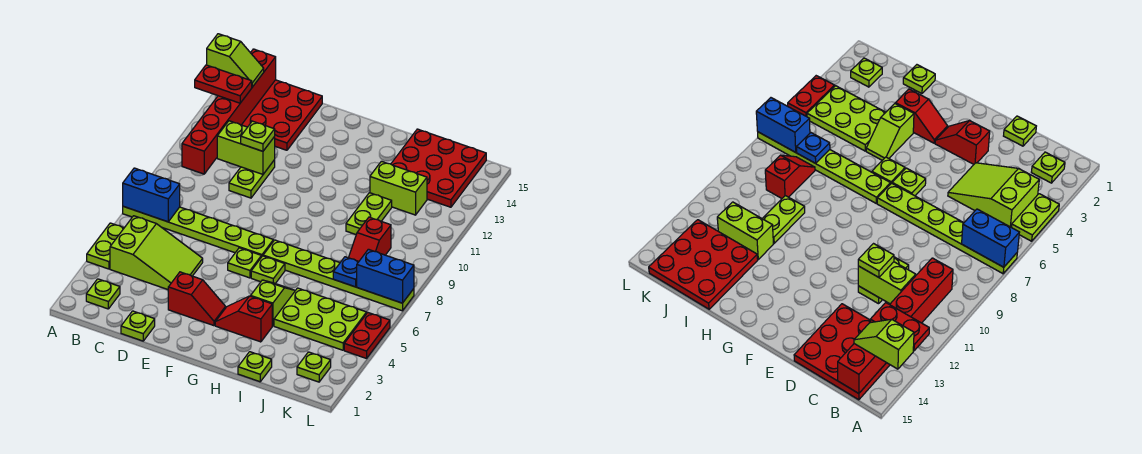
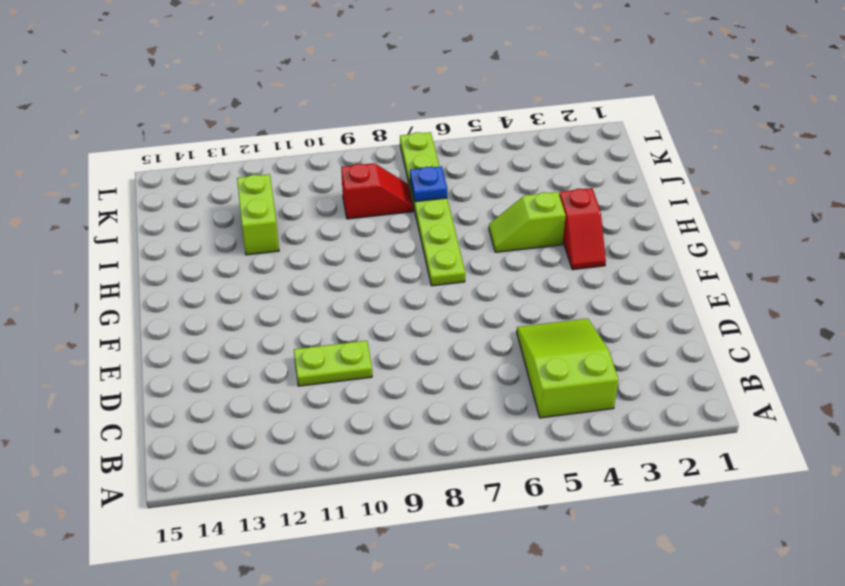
none -> lime plate A4:A5 level 1
none -> lime plate A7:F7 level 1
none -> lime plate B2 level 1

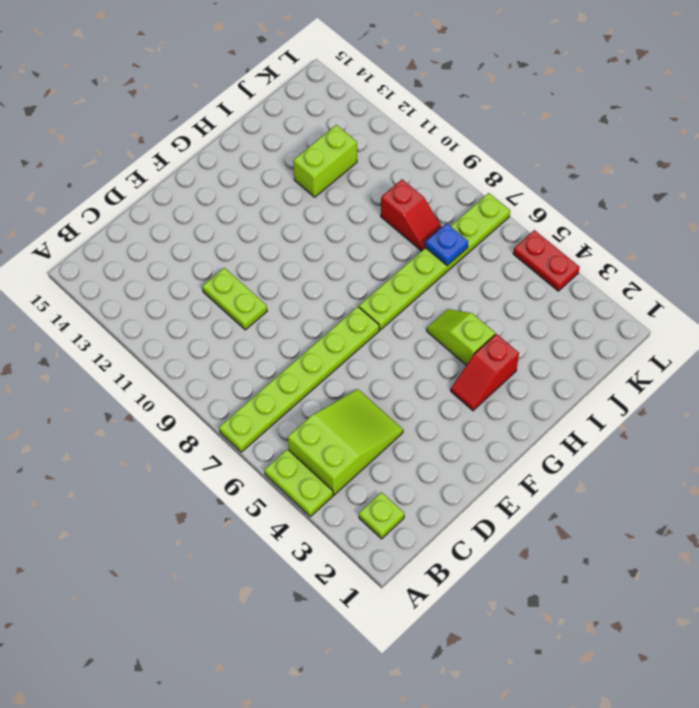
none -> red plate B13:D15 level 1
none -> lime plate D1 level 1
none -> red slope E3:F3 level 1 top E

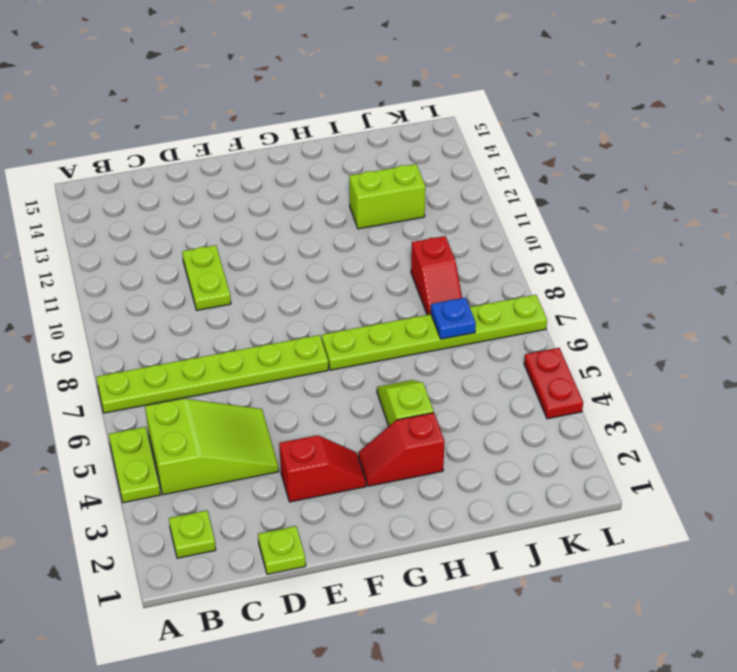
none -> red plate B13:D15 level 1
none -> lime plate F6 level 1
none -> lime plate G6 level 1

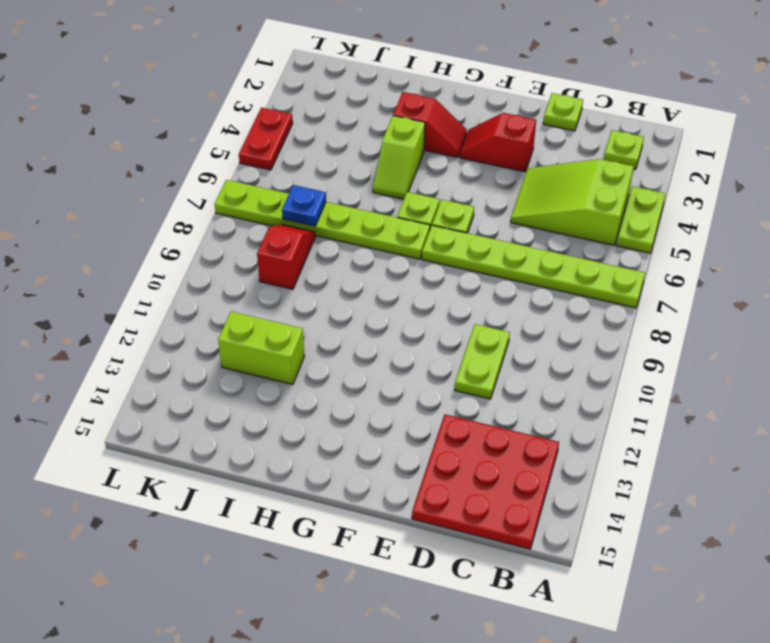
none -> lime plate I1 level 1
none -> lime plate I4:K5 level 1
none -> lime plate I10:I11 level 1

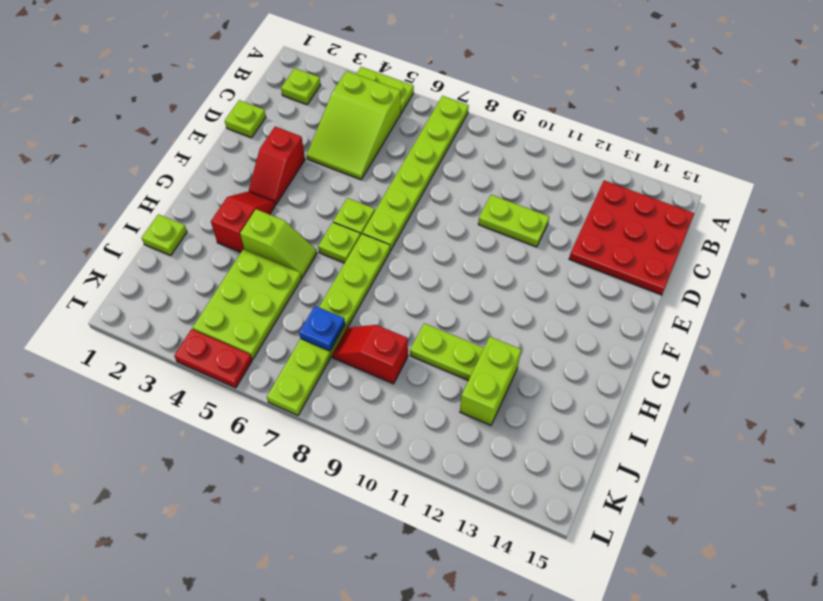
none -> red plate I13:K15 level 1
none -> lime plate K2 level 1
none -> blue brick A7:B7 level 2

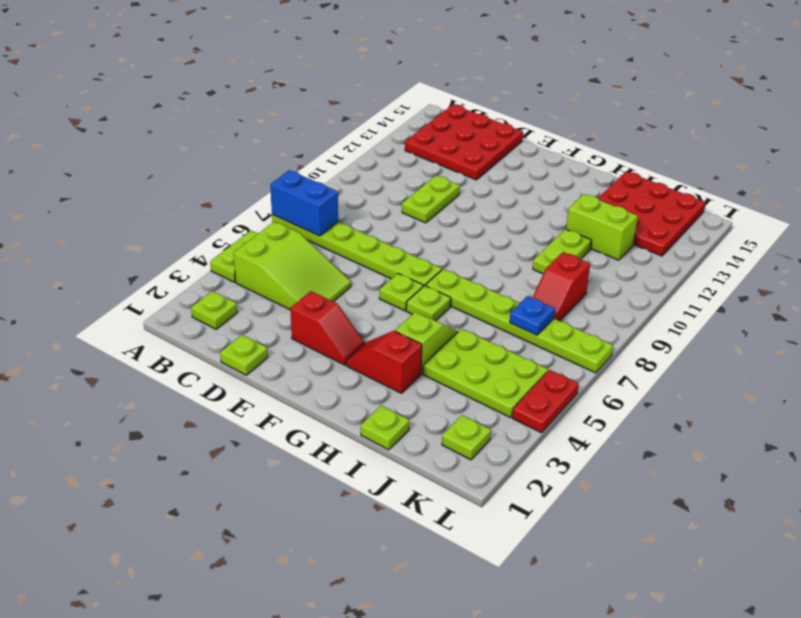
none -> red brick B10:B15 level 2
none -> lime brick C11:D11 level 2
none -> blue brick K7:L7 level 2

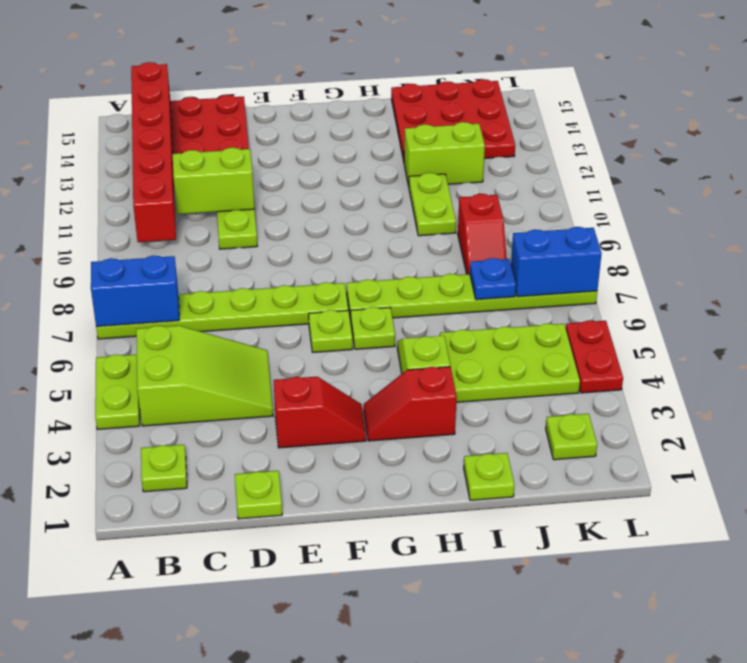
none -> red plate A13:B13 level 3
none -> lime slope A14:B14 level 3 top A
none -> lime plate D11 level 3

